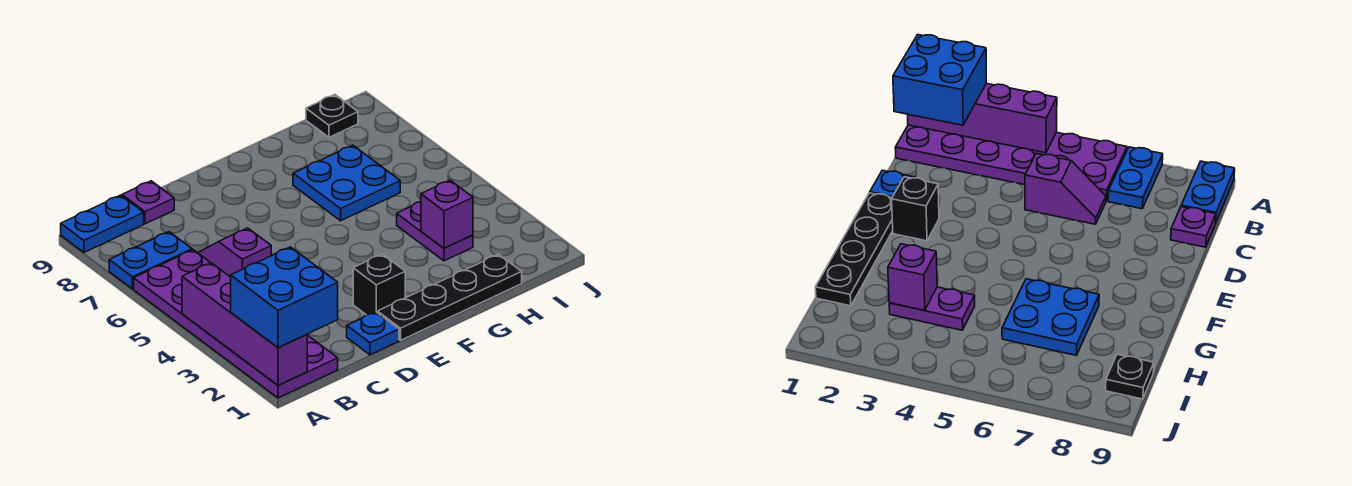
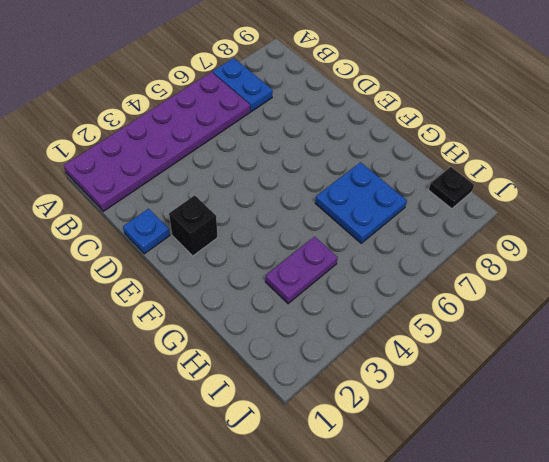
none -> blue plate A9:B9 level 1
none -> purple slope C5:C6 level 1 top 5
none -> purple plate C9 level 1

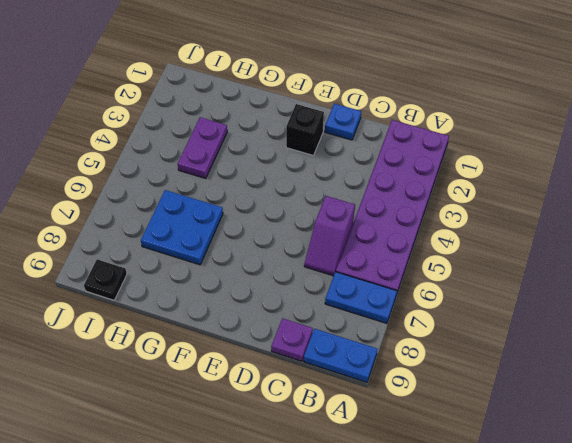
none -> black plate E1:H1 level 1
none -> purple brick A1:A4 level 2
none -> purple brick H3 level 2

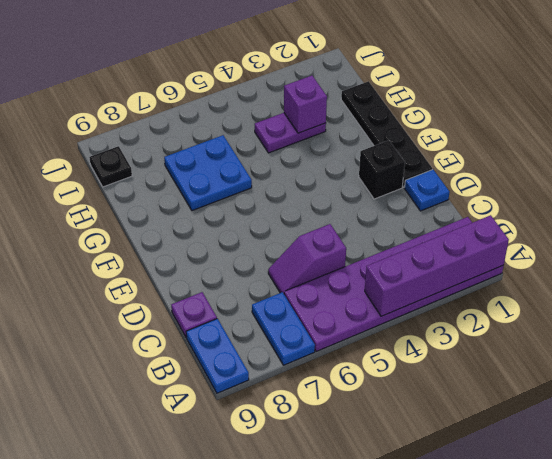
none -> blue brick A1:B2 level 3

